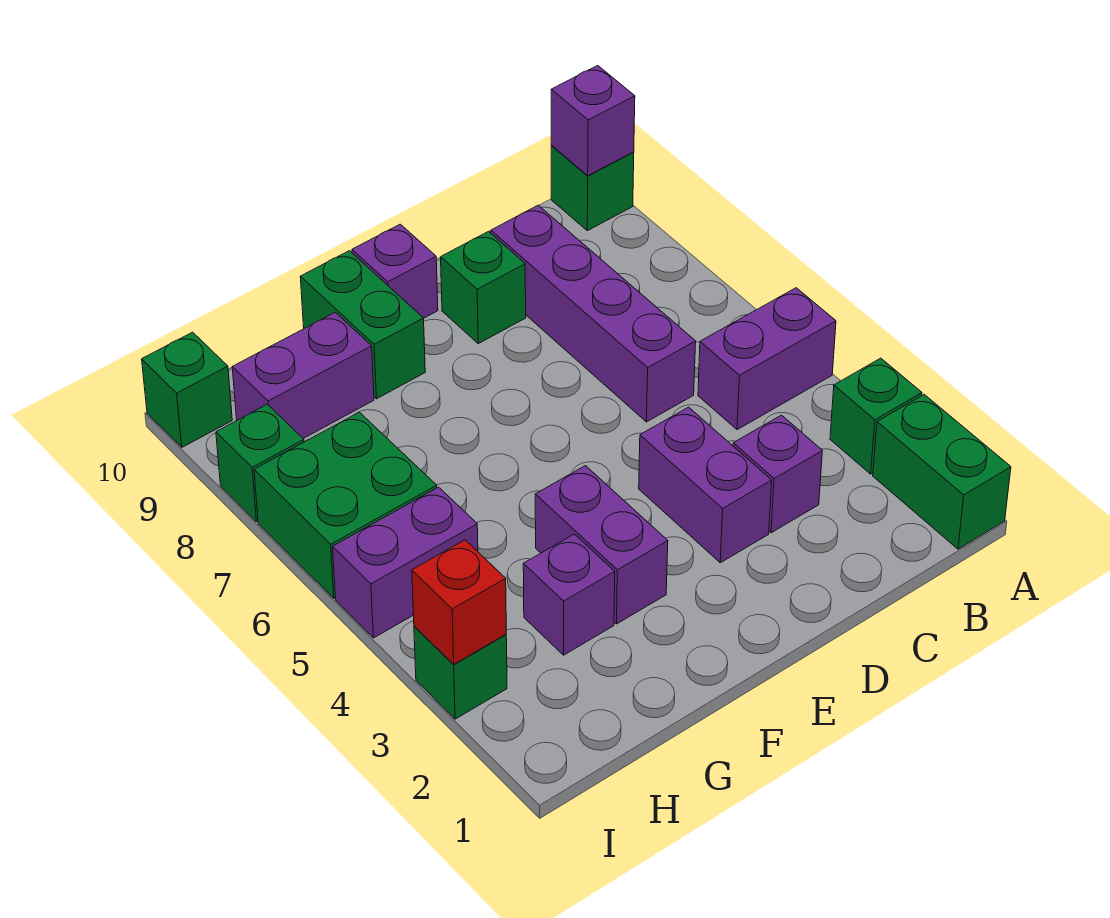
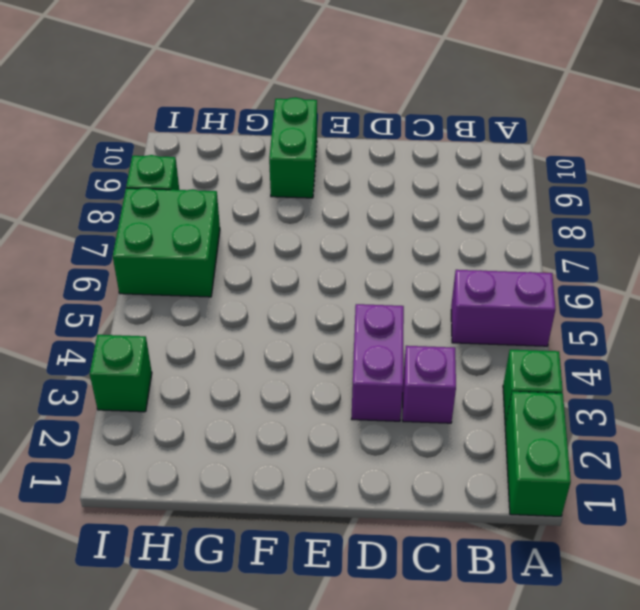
none -> green brick A10 level 1
none -> purple brick C6:C9 level 1
none -> green brick D9 level 1

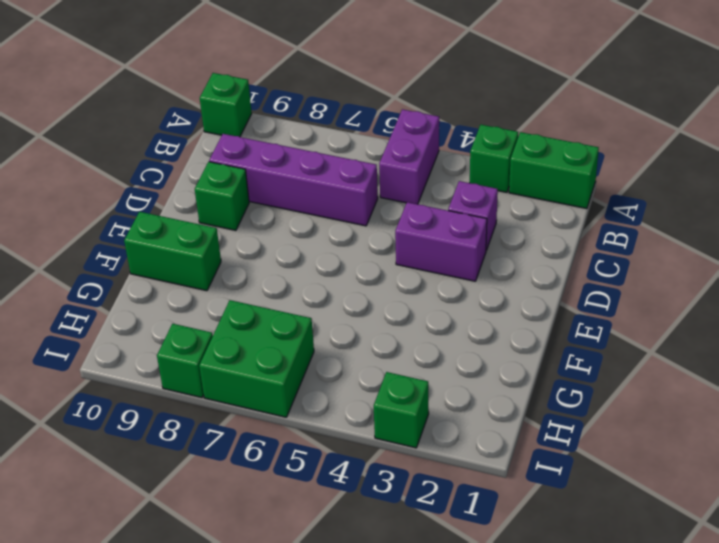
none -> purple brick E10 level 1
none -> purple brick F3:F4 level 1
none -> purple brick G3 level 1

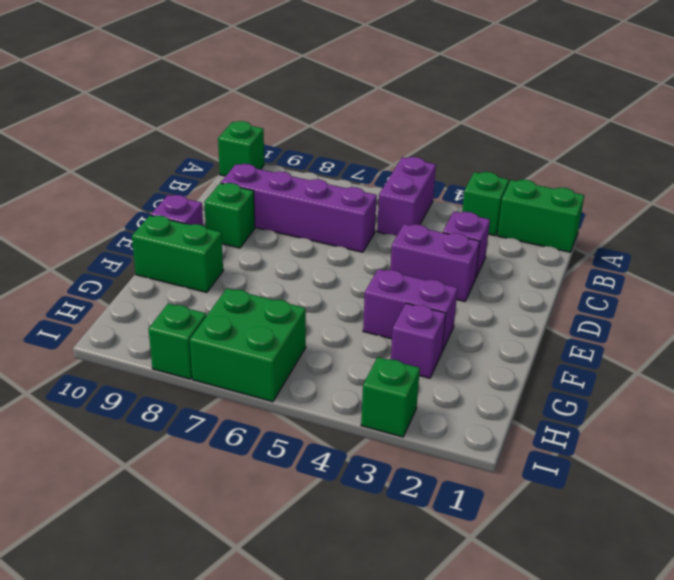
none -> purple brick G9:H9 level 1
none -> purple brick H5:I5 level 1
none -> green brick I10 level 1

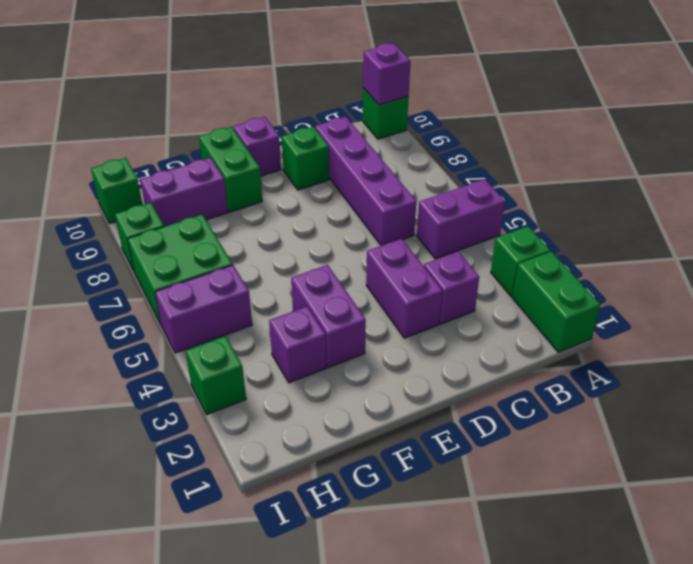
none -> red brick I3 level 2

